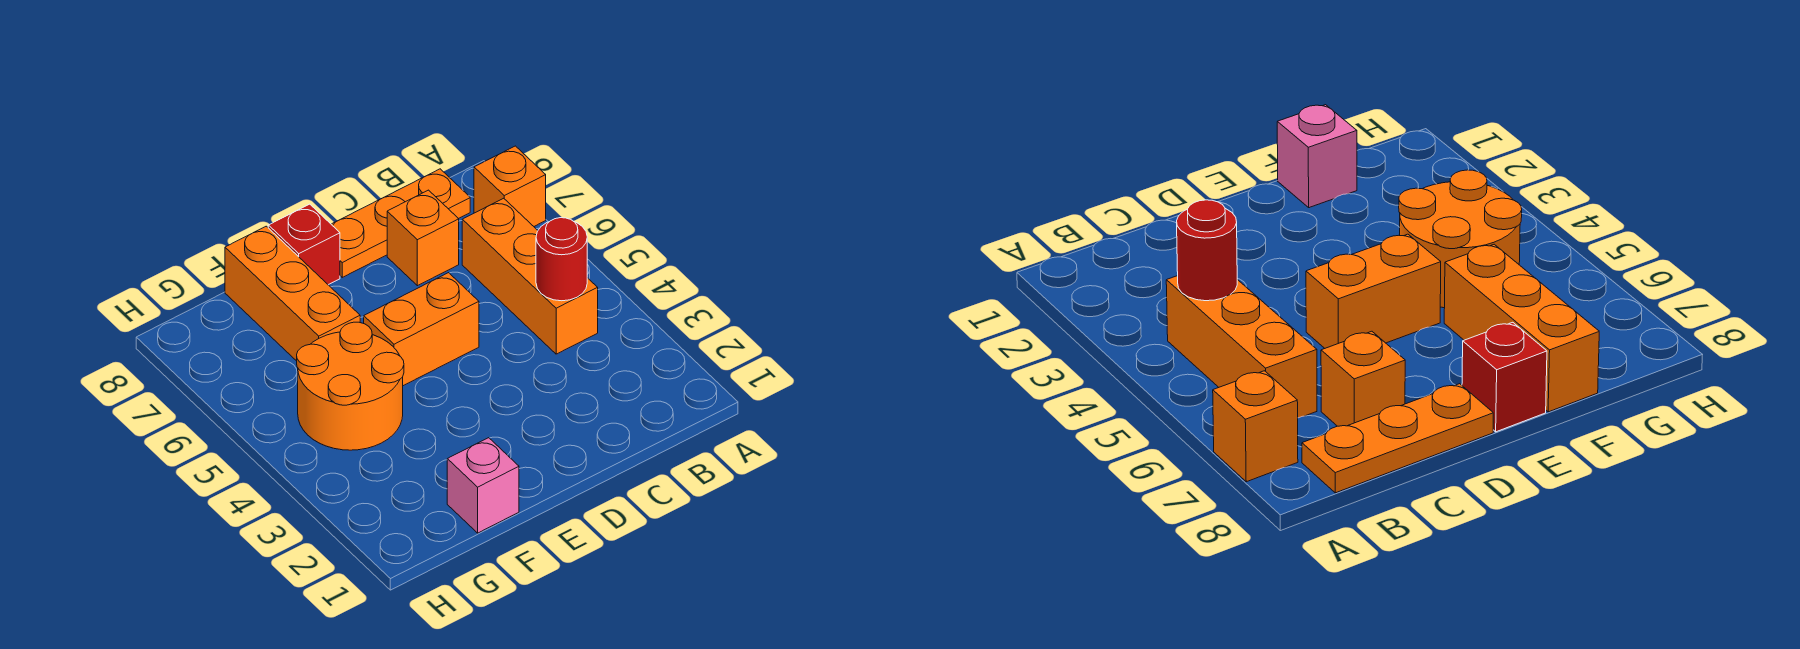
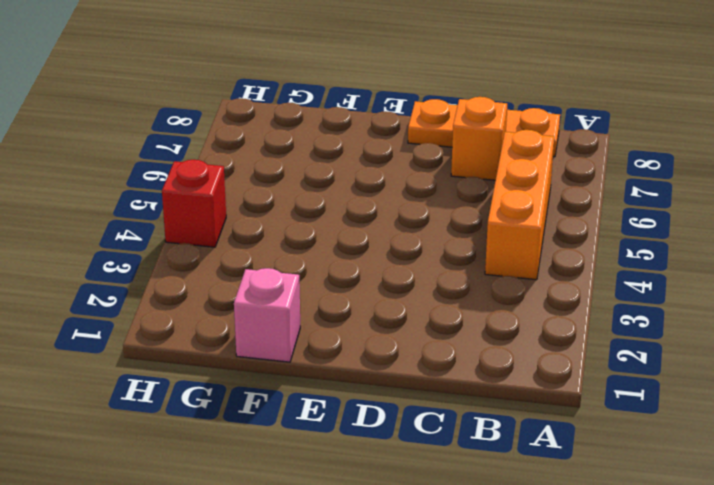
red brick H4 level 1 -> red brick E8 level 1
none -> orange brick A7 level 1
none -> orange brick D5:E5 level 1

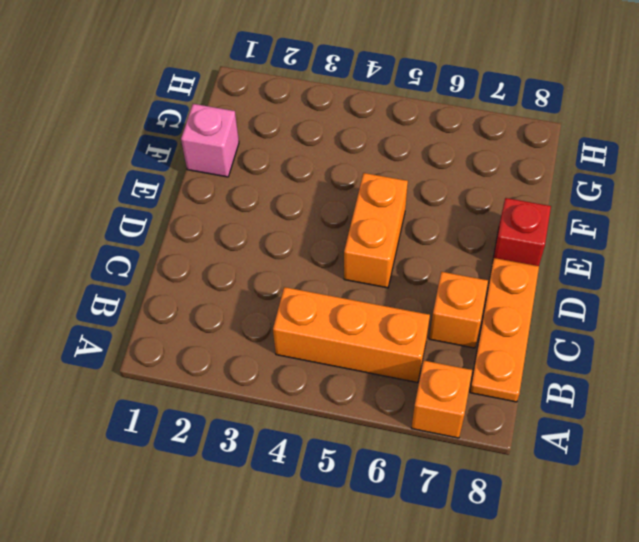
none -> orange round brick F4:G5 level 1
none -> orange brick F6:F8 level 1

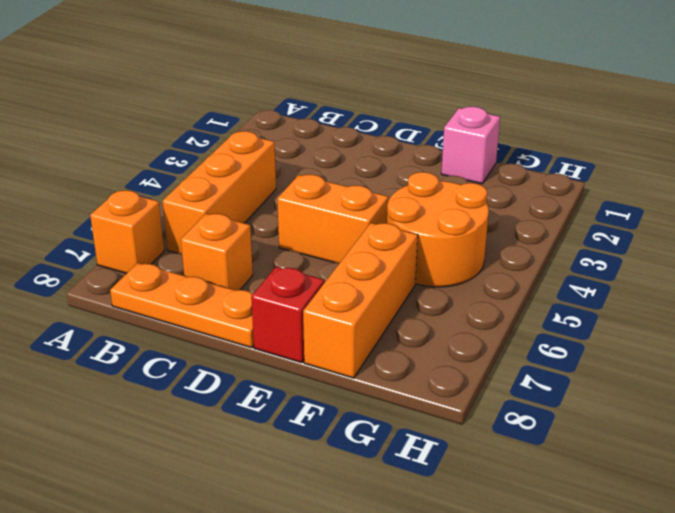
none -> red round brick B4 level 2

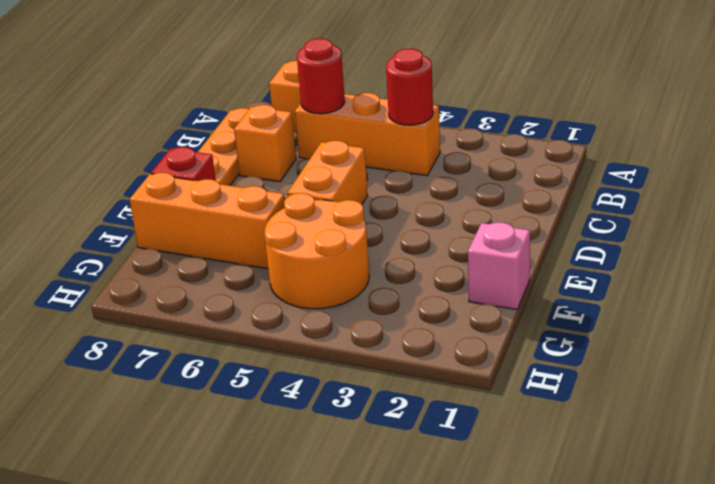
red round brick B6 level 2 -> none

